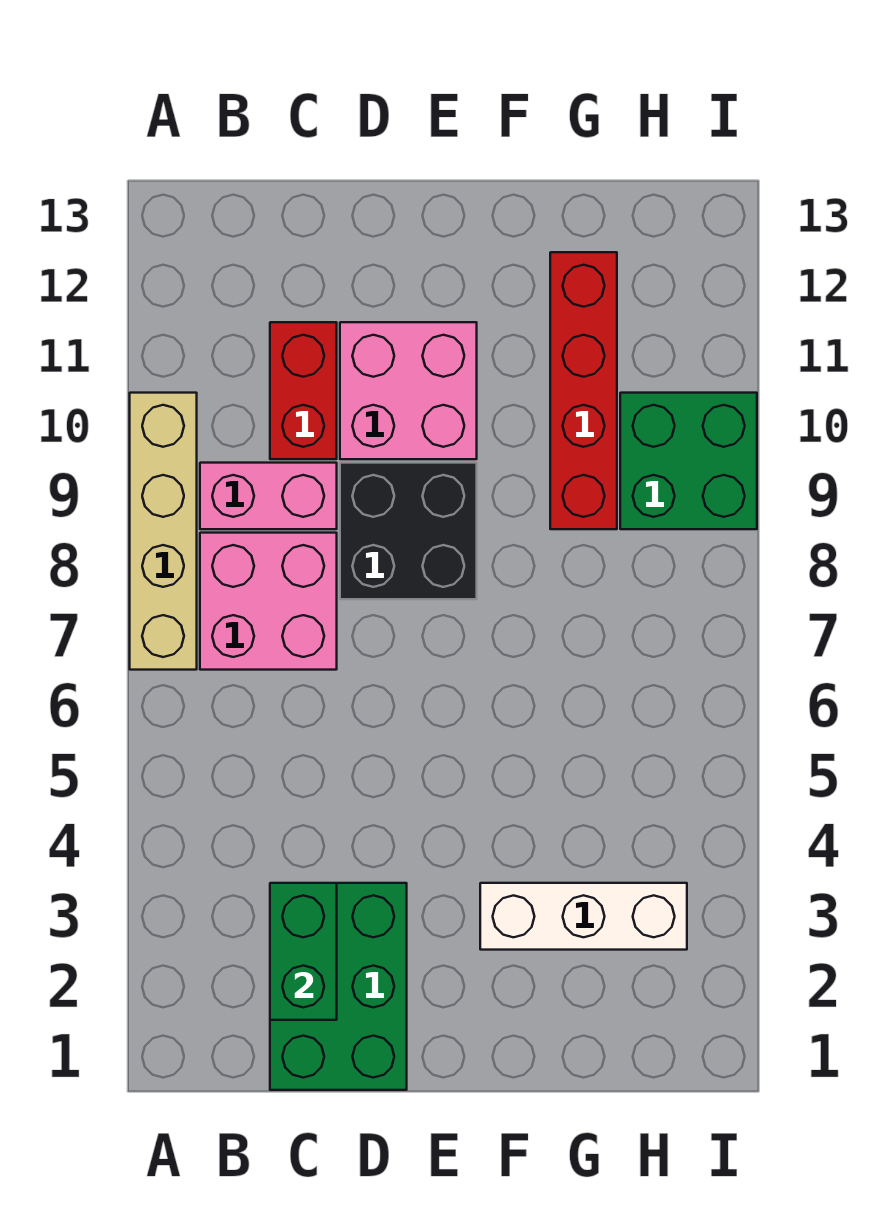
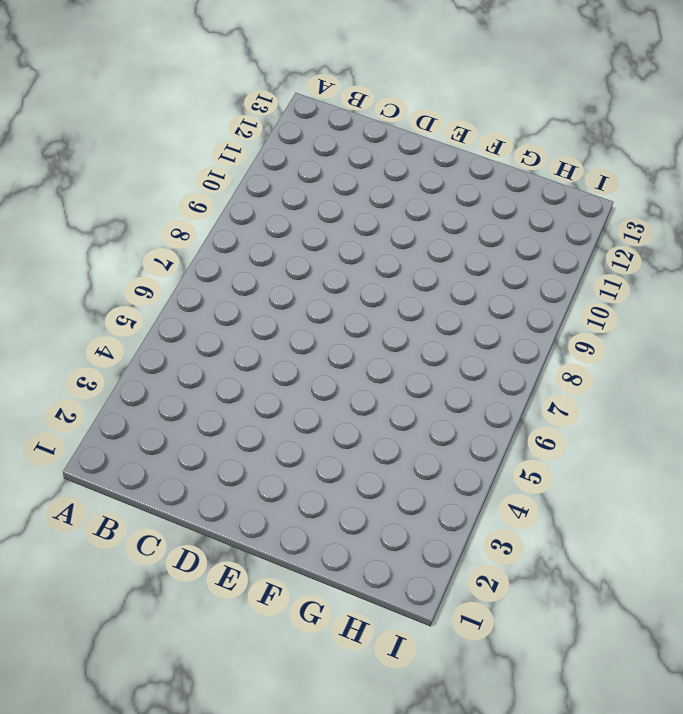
none -> tan brick A7:A10 level 1
none -> pink brick B7:C8 level 1

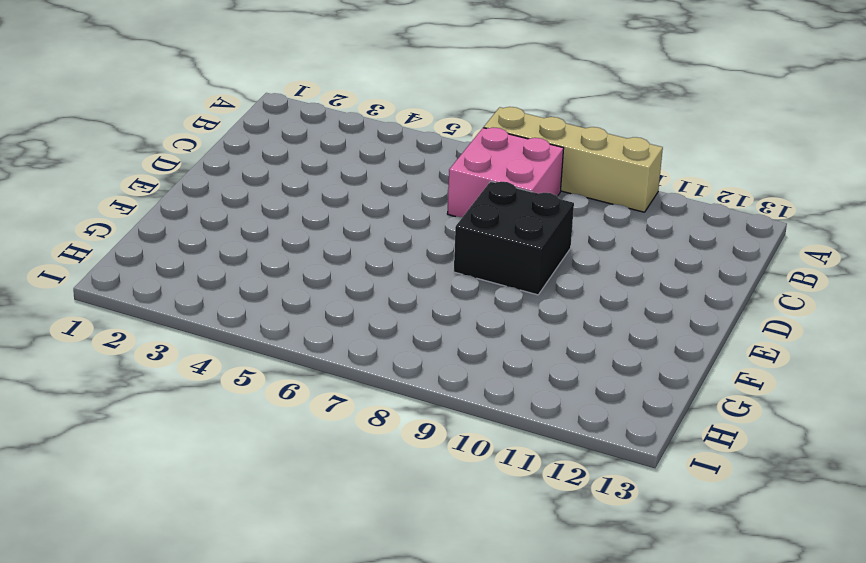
none -> pink brick B9:C9 level 1
none -> green brick C1:D3 level 1

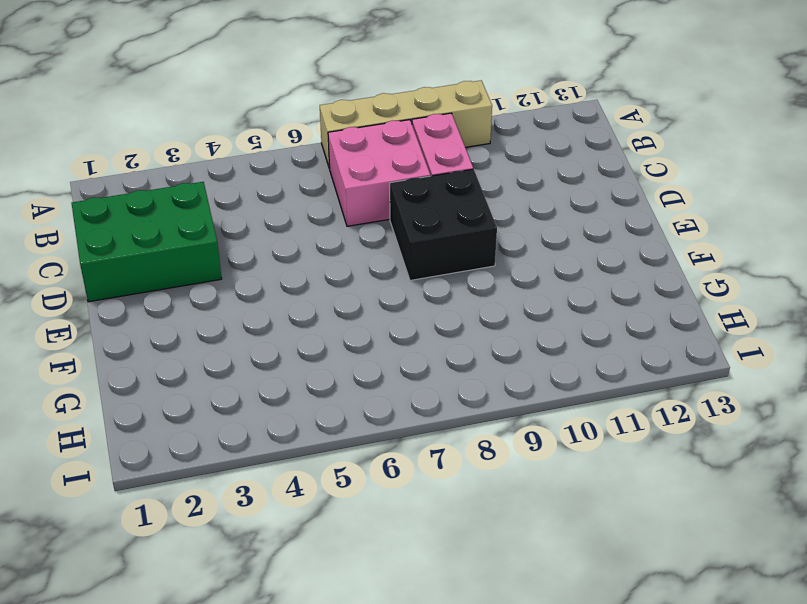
none -> red brick C10:C11 level 1
none -> pink brick D10:E11 level 1

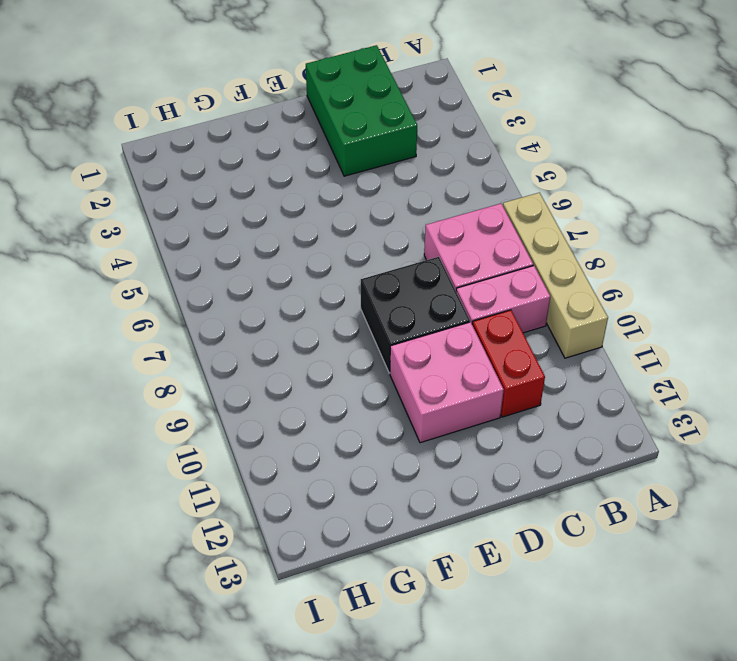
none -> white brick F3:H3 level 1
none -> red brick G9:G12 level 1

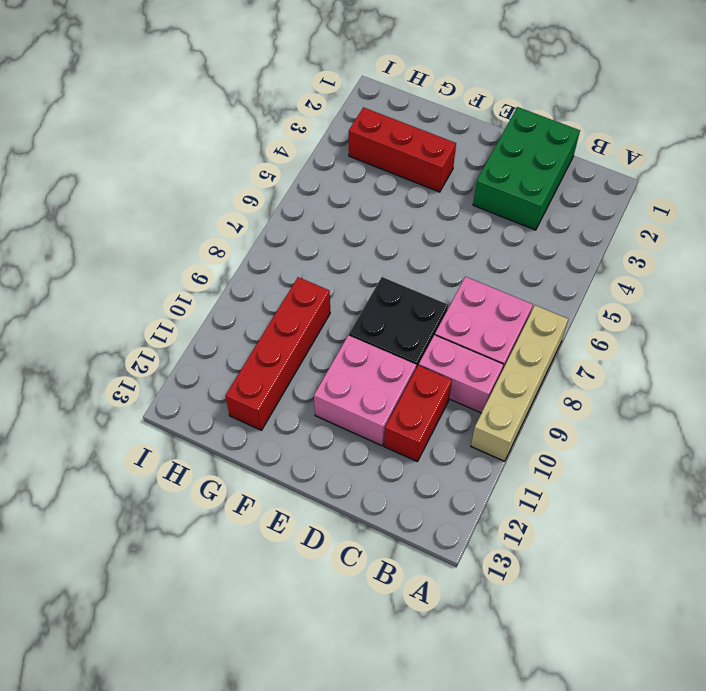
red brick F3:H3 level 1 -> white brick F3:H3 level 1
none -> green brick H9:I10 level 1
none -> green brick C2:C3 level 2

